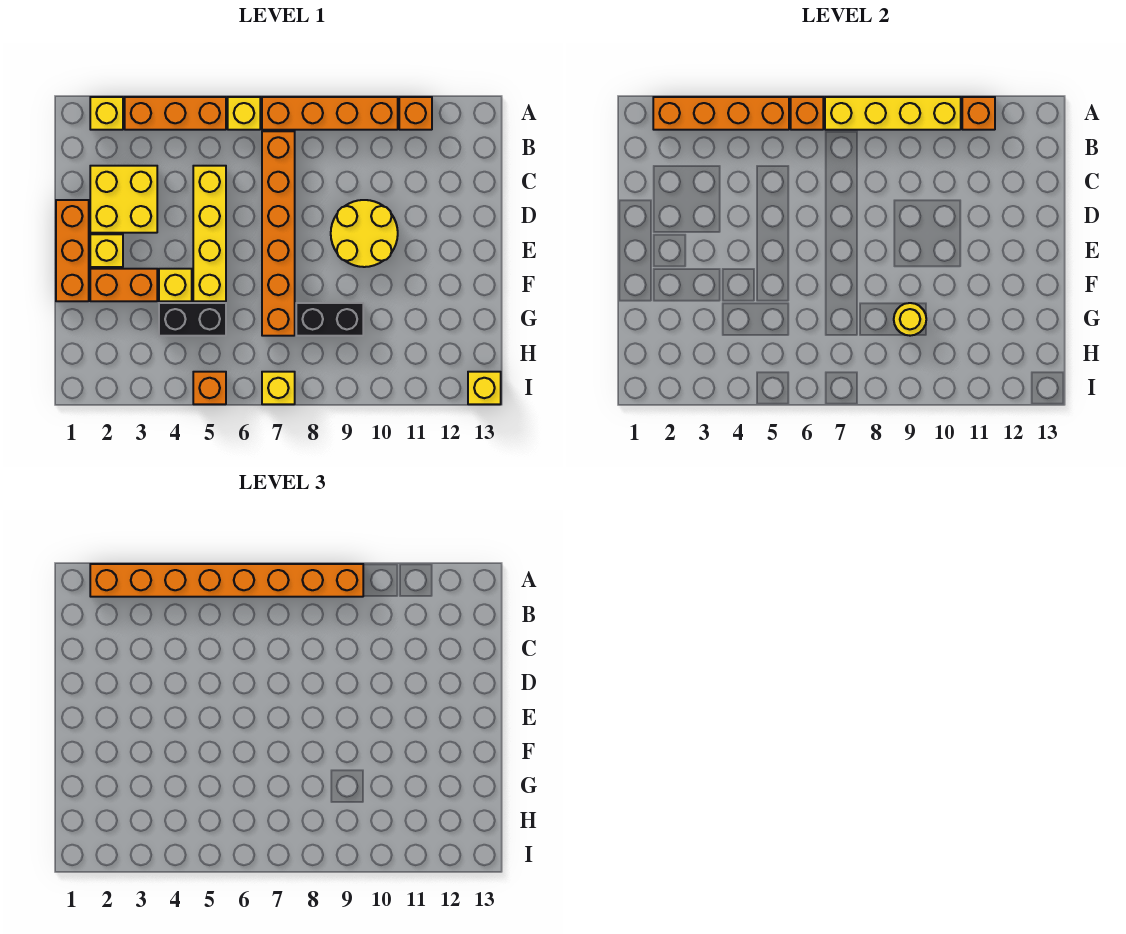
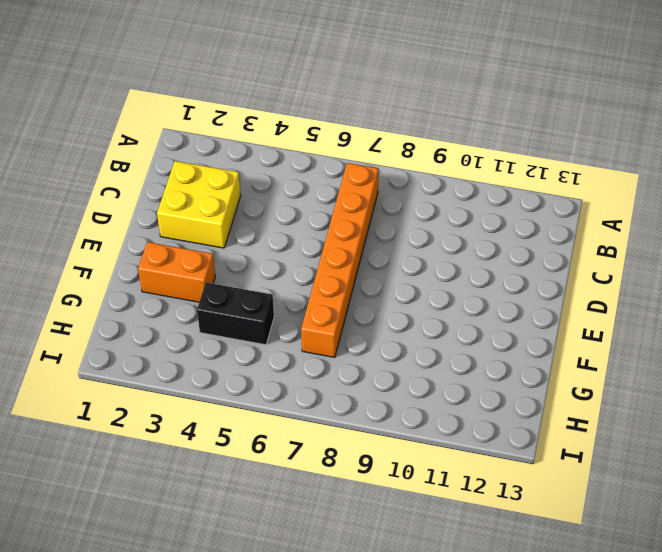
none -> yellow brick A2 level 1
none -> orange brick A3:A5 level 1
none -> yellow brick A6 level 1

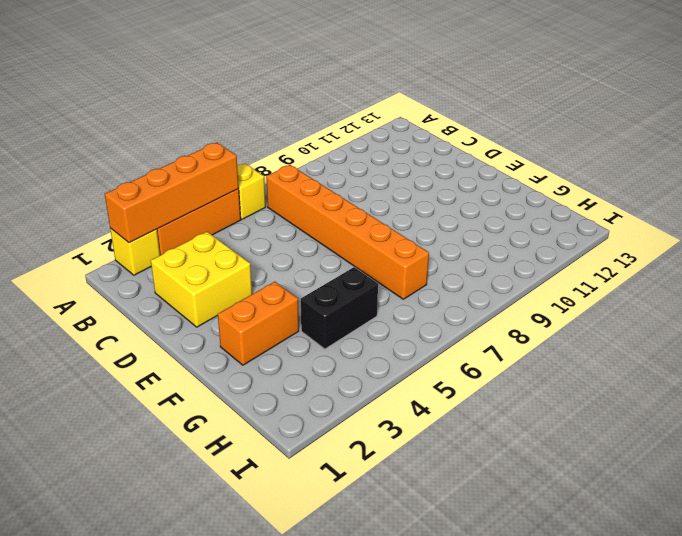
none -> orange brick A7:A10 level 1
none -> orange brick A11 level 1
none -> yellow brick C5:F5 level 1

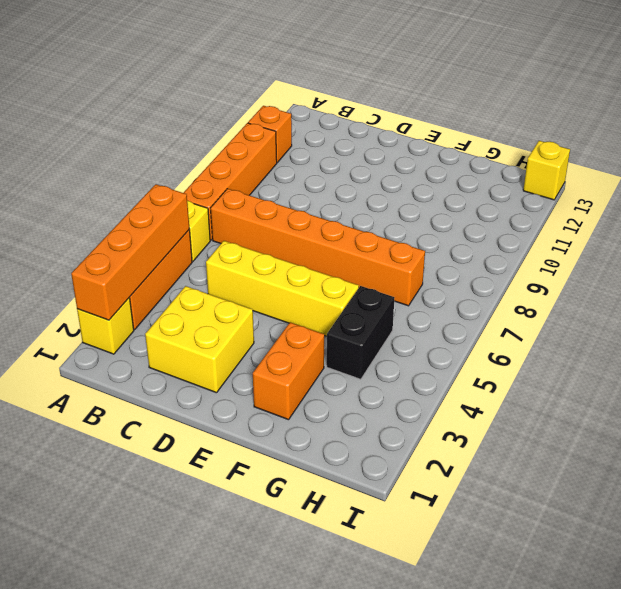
none -> orange brick D1:F1 level 1
none -> yellow round brick D9:E10 level 1
none -> yellow brick E2 level 1

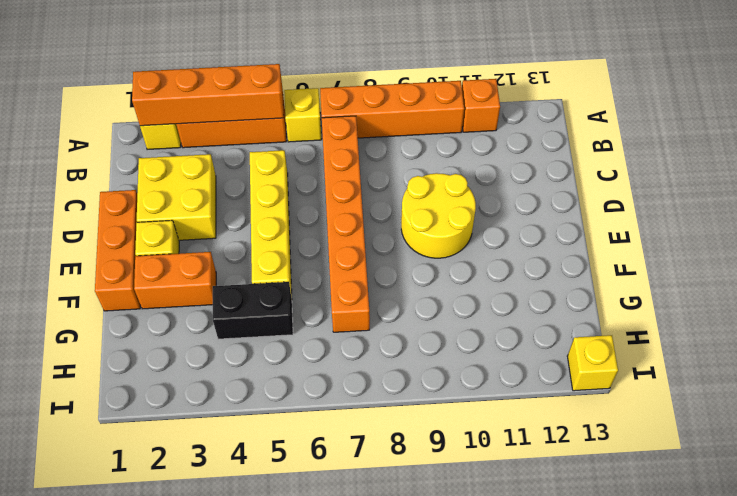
none -> yellow brick F4 level 1
none -> black brick G8:G9 level 1
none -> orange brick I5 level 1

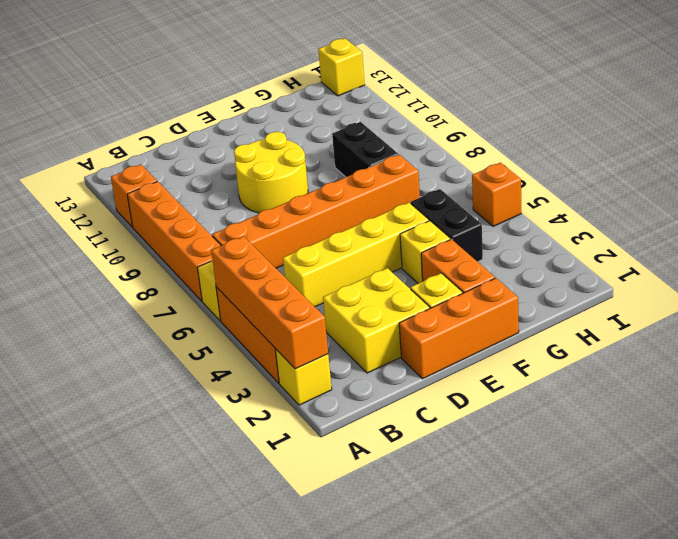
none -> yellow brick I7 level 1
none -> orange brick A6 level 2
none -> yellow brick A7:A10 level 2

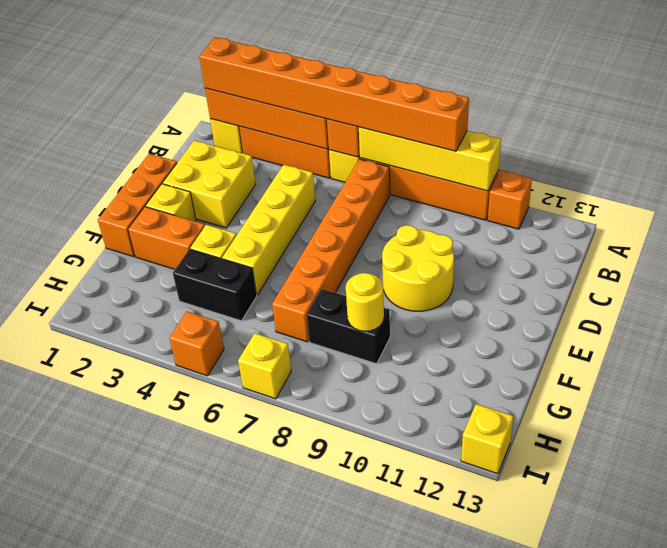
none -> orange brick A11 level 2

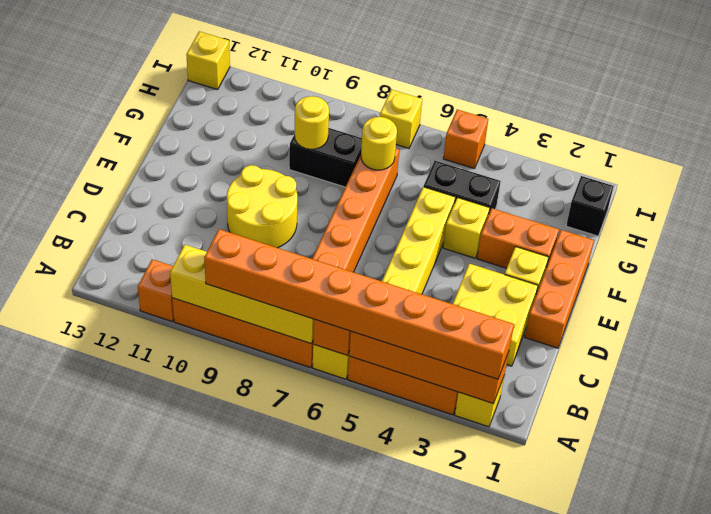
yellow round brick G7 level 2 -> none
black brick H1 level 1 -> none
none -> orange brick A11 level 2

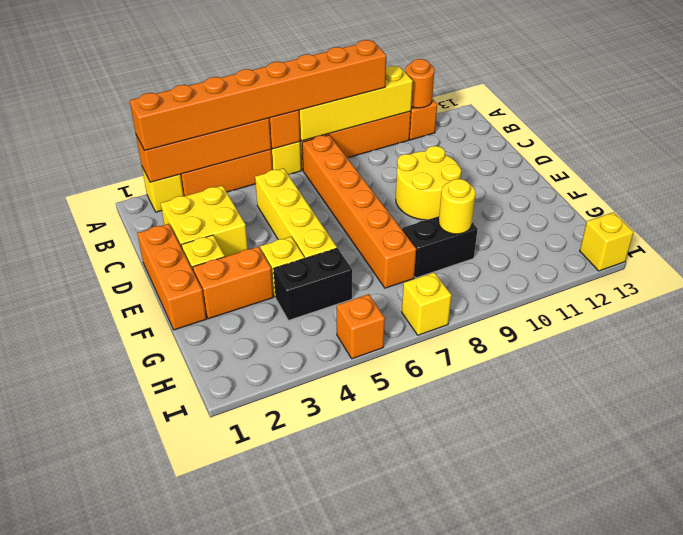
orange round brick A11 level 2 -> orange brick A11 level 2

